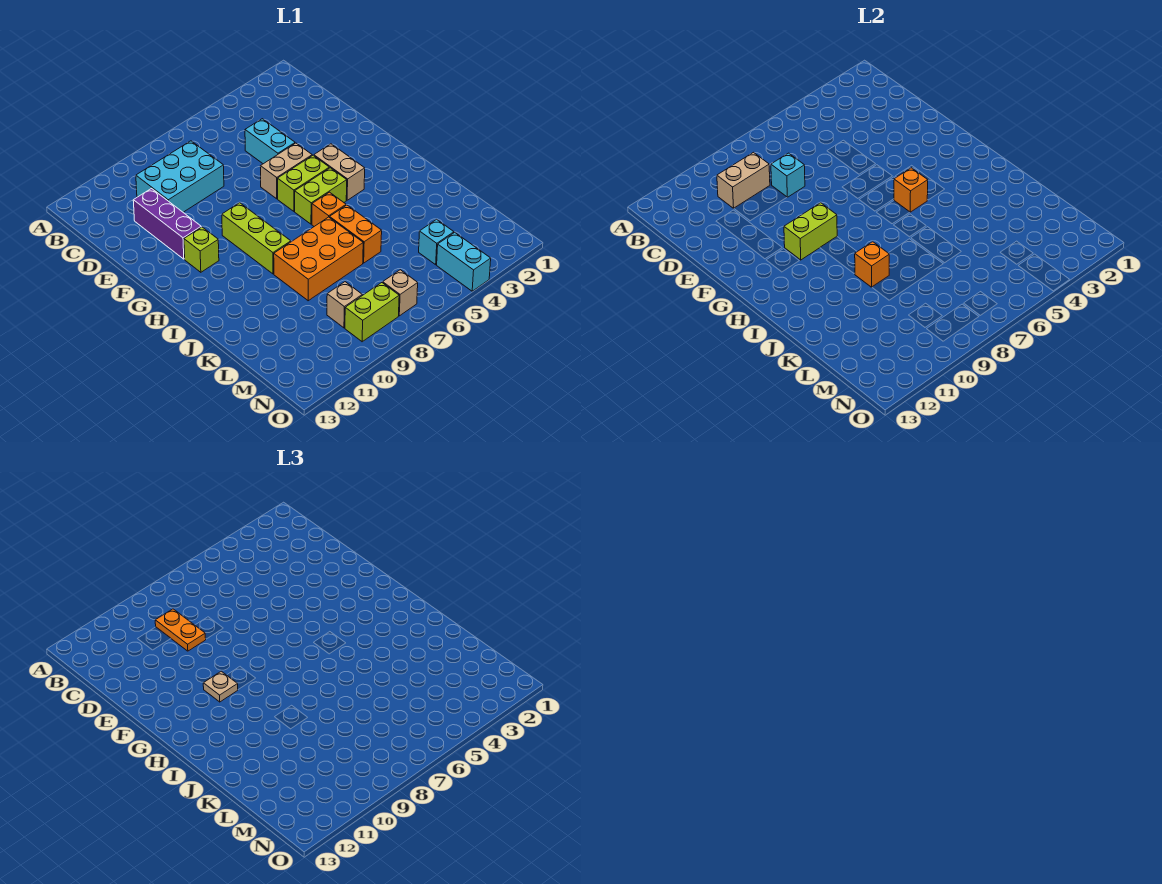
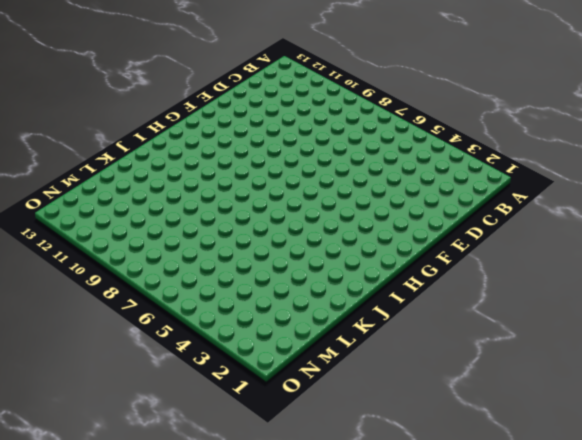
none -> cyan brick C8:D10 level 1
none -> cyan brick D5:E5 level 1
none -> purple brick D11:F11 level 1

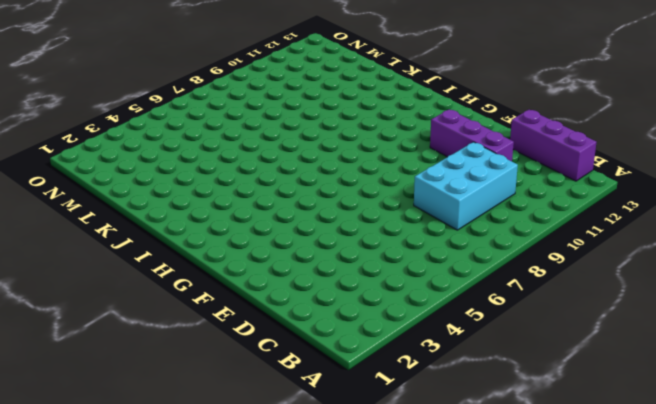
purple brick B13:D13 level 1 -> none
none -> cyan brick D5:E5 level 1
none -> tan brick F5:F6 level 1
none -> tan brick G4:H4 level 1

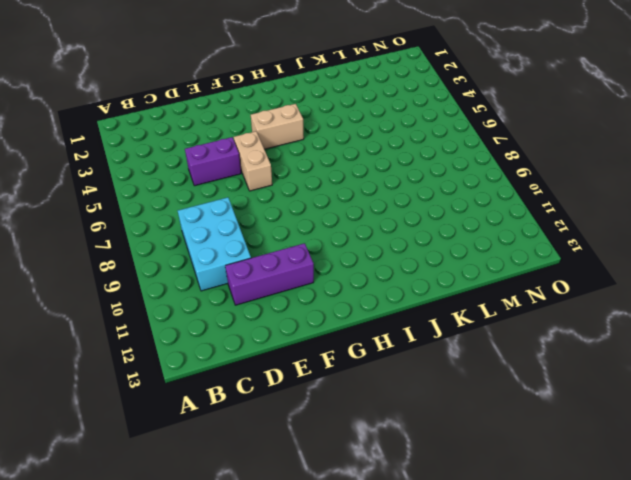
purple brick D5:E5 level 1 -> cyan brick D5:E5 level 1
none -> lime brick G5:G6 level 1
none -> lime brick G9:I9 level 1
none -> lime brick G11 level 1

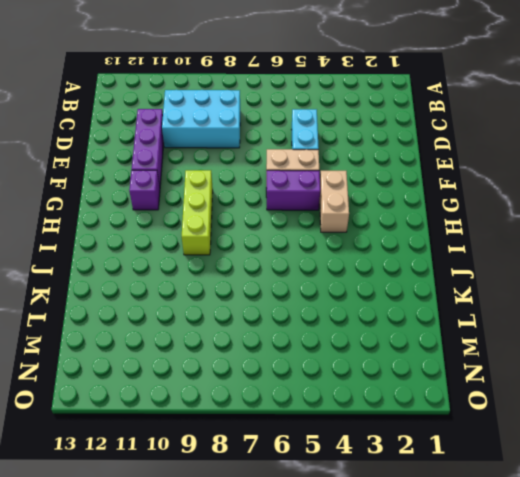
purple brick G5:G6 level 1 -> lime brick G5:G6 level 1
purple brick G11 level 1 -> lime brick G11 level 1
none -> lime brick H5:H6 level 1
none -> orange brick I6 level 1
none -> orange brick J6:K6 level 1

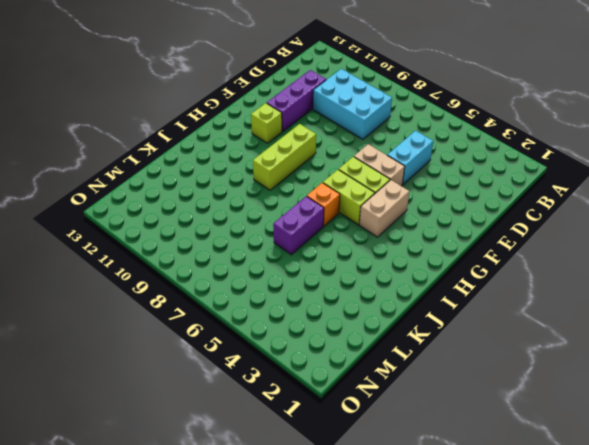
purple brick J6:K6 level 1 -> orange brick J6:K6 level 1
none -> orange brick J7:K9 level 1
none -> cyan brick M4 level 1
none -> tan brick M9 level 1

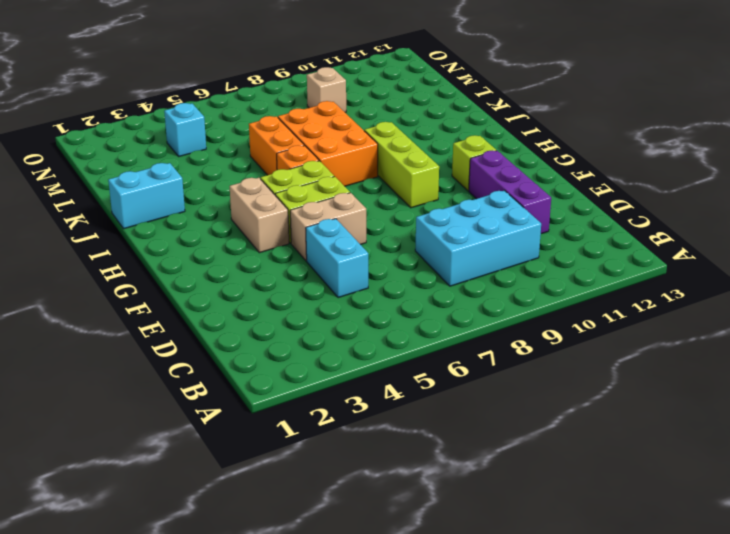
orange brick I7:K8 level 1 -> orange brick J7:K9 level 1
cyan brick J1:J2 level 1 -> cyan brick N4:O4 level 1
none -> tan brick N7 level 1
none -> lime brick N8:N9 level 1
none -> tan brick C9:C10 level 2

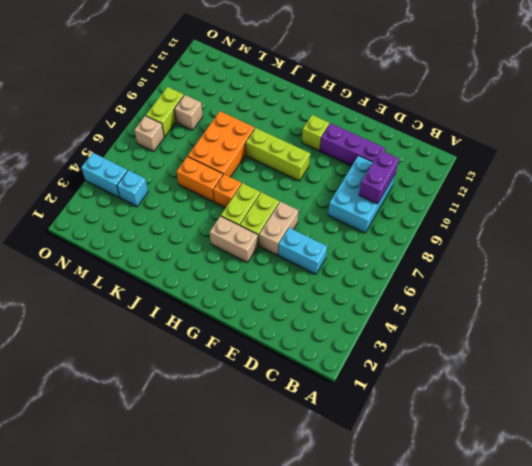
purple brick C9:C10 level 2 -> tan brick C9:C10 level 2
none -> cyan brick D8 level 2
none -> lime brick G9:G10 level 2
none -> orange brick H5 level 2

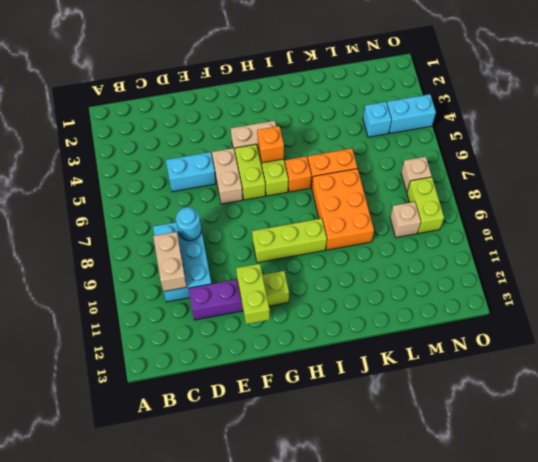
cyan round brick D8 level 2 -> cyan brick D8 level 2
lime brick F11:F12 level 2 -> lime brick G9:G10 level 2
none -> orange brick J9 level 2
none -> orange plate C9:D9 level 3
none -> tan plate G10 level 3

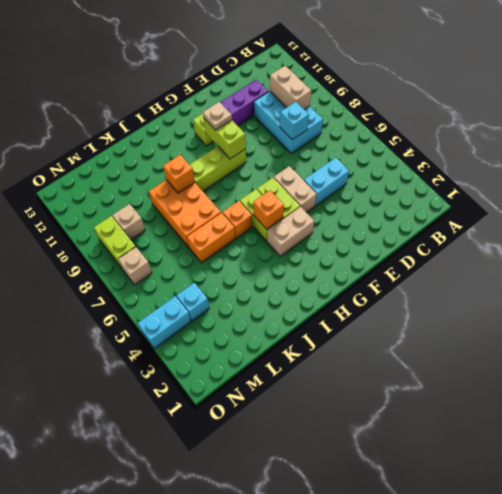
none -> orange plate C9:D9 level 3

